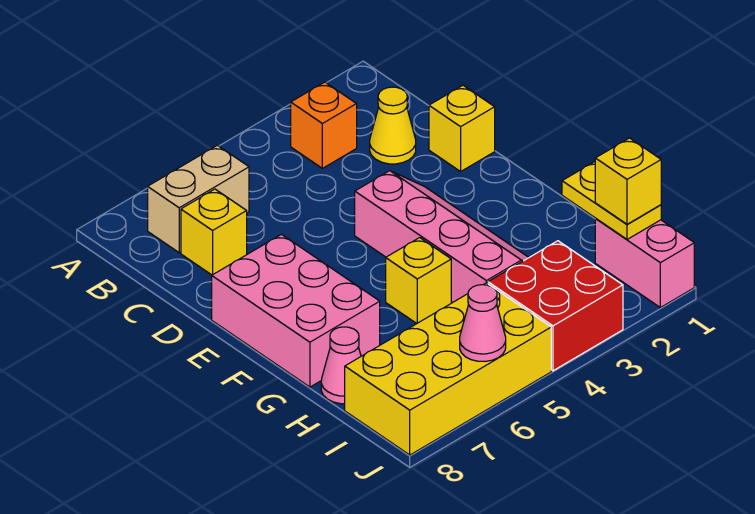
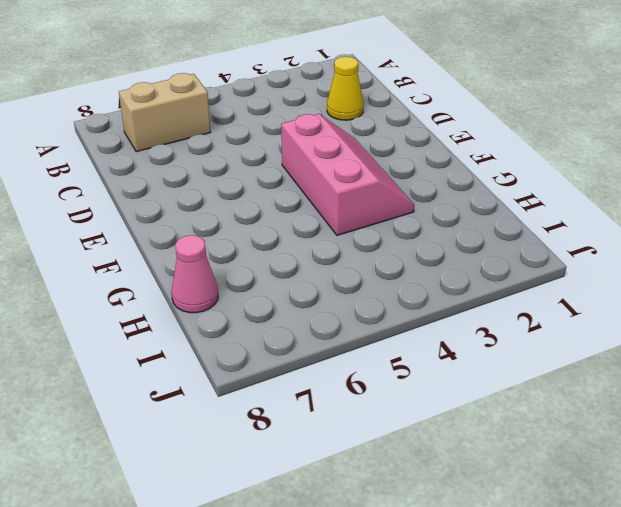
pink slope E3:G4 level 1 top 4 -> pink slope E3:H4 level 1 top 4
none -> orange brick B3 level 1
none -> yellow brick C7 level 1
none -> yellow brick D1 level 1

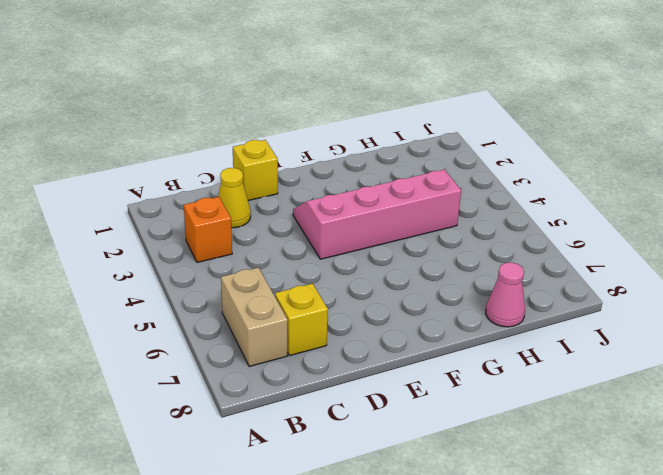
none -> pink brick E7:G8 level 1
none -> yellow brick G5 level 1
none -> pink brick I1:J1 level 1

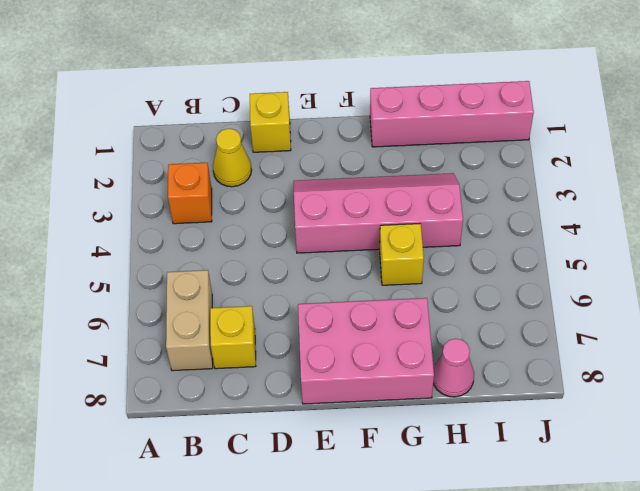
pink brick G1:J1 level 1 -> pink brick I1:J1 level 1
none -> red brick I3:J4 level 1
none -> yellow brick I5:J8 level 1
none -> yellow plate H1:I1 level 2

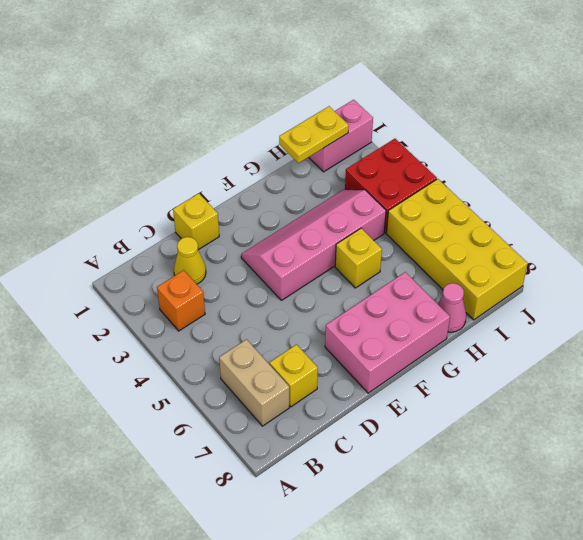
none -> pink cone J6 level 2
none -> yellow brick I1 level 3

